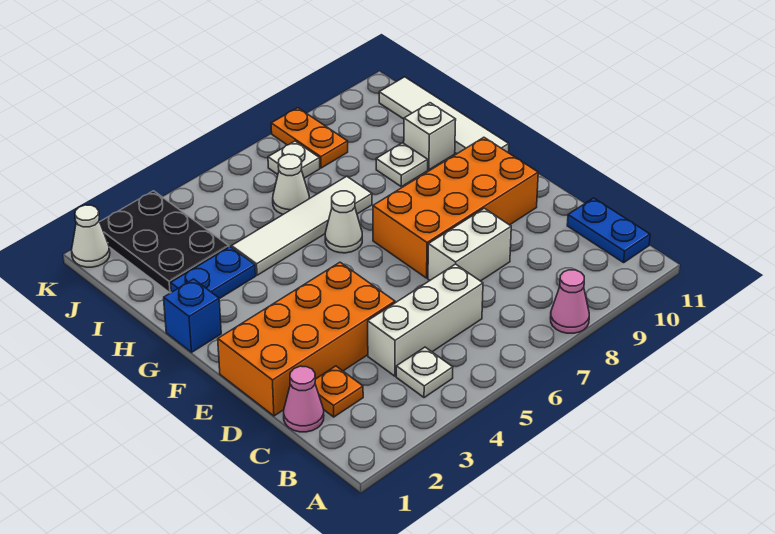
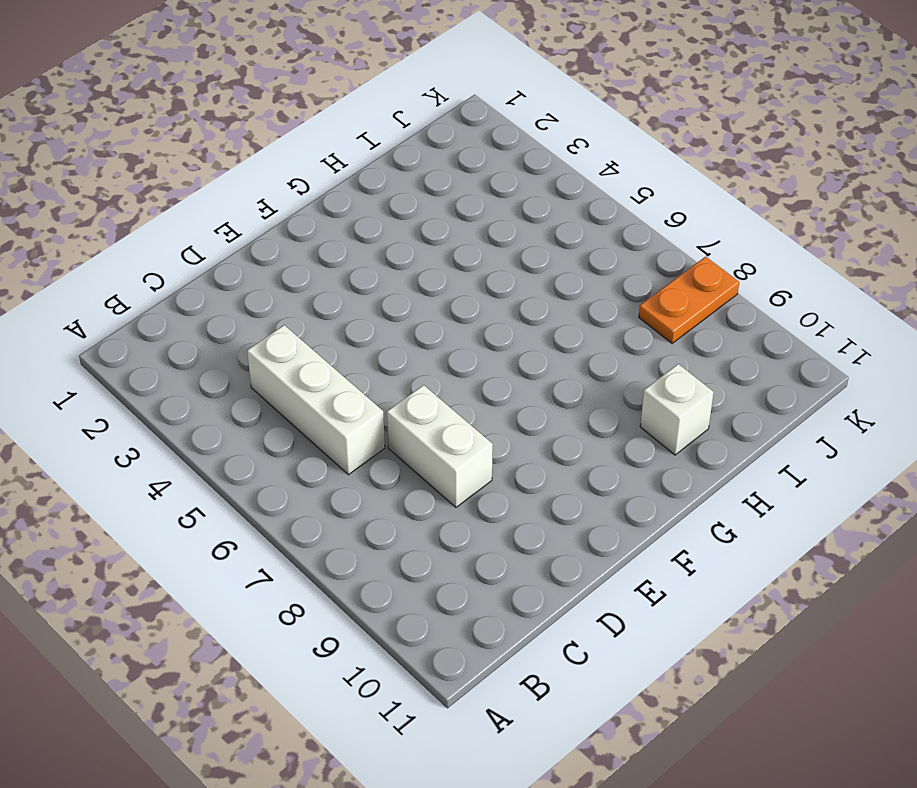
none -> pink cone A8 level 1
none -> white plate B4 level 1
none -> blue plate B11:C11 level 1

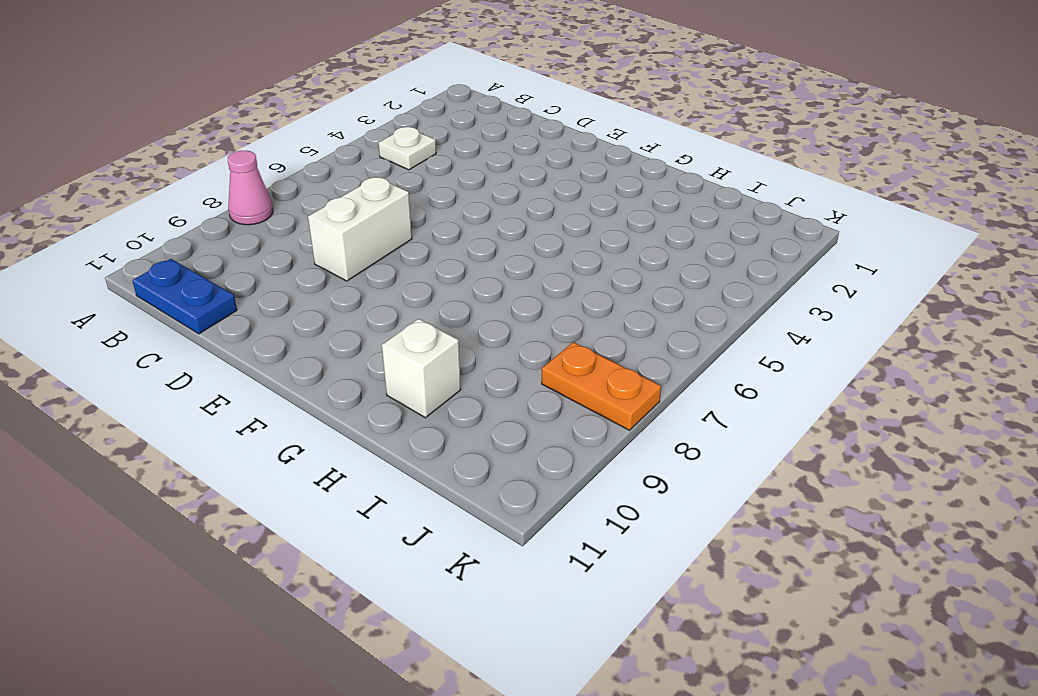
none -> pink cone C1 level 1
none -> orange plate C2 level 1
none -> white brick C4:C6 level 1

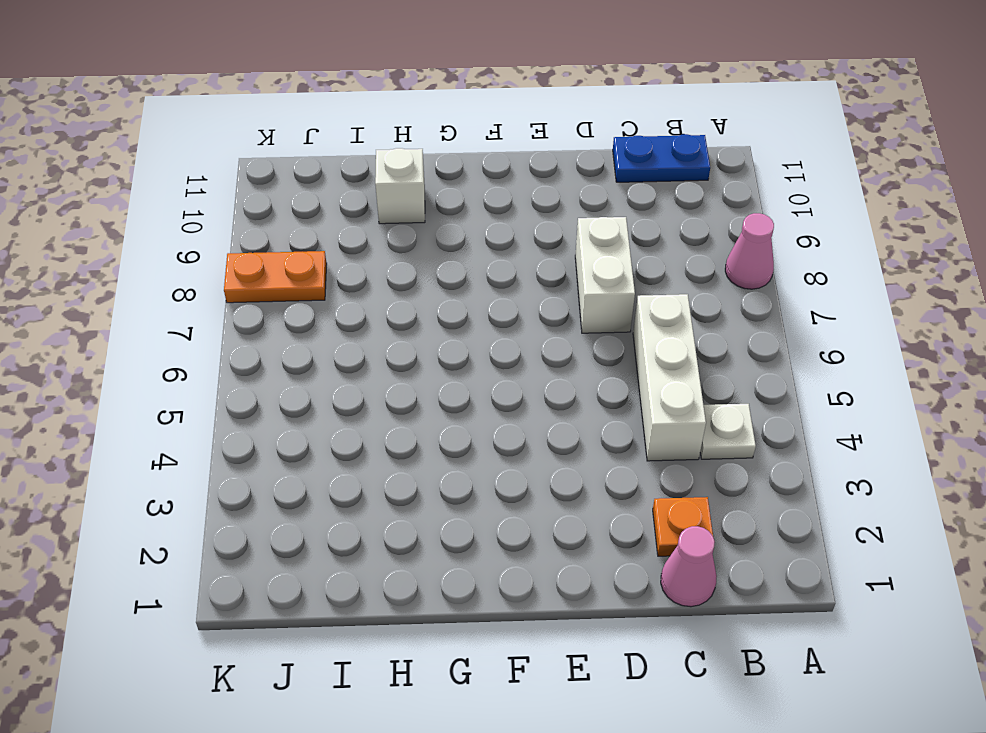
none -> orange brick D1:E4 level 1
none -> orange brick E7:F10 level 1
none -> blue brick G1 level 1

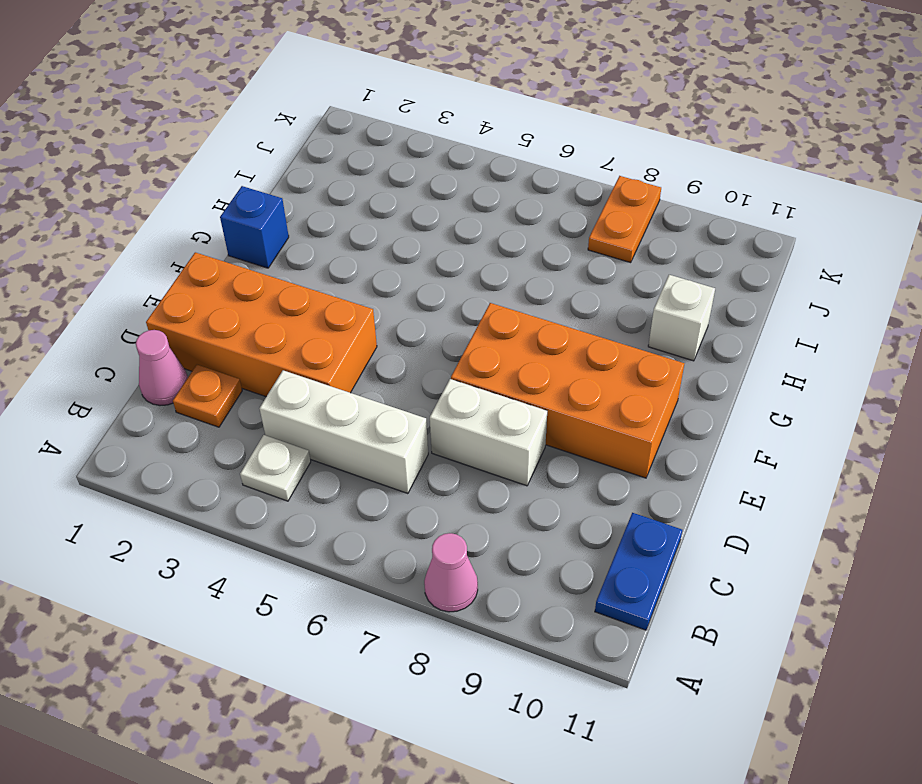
none -> white cone G6 level 1
none -> white tile G11:J11 level 1
none -> blue plate H2:H3 level 1

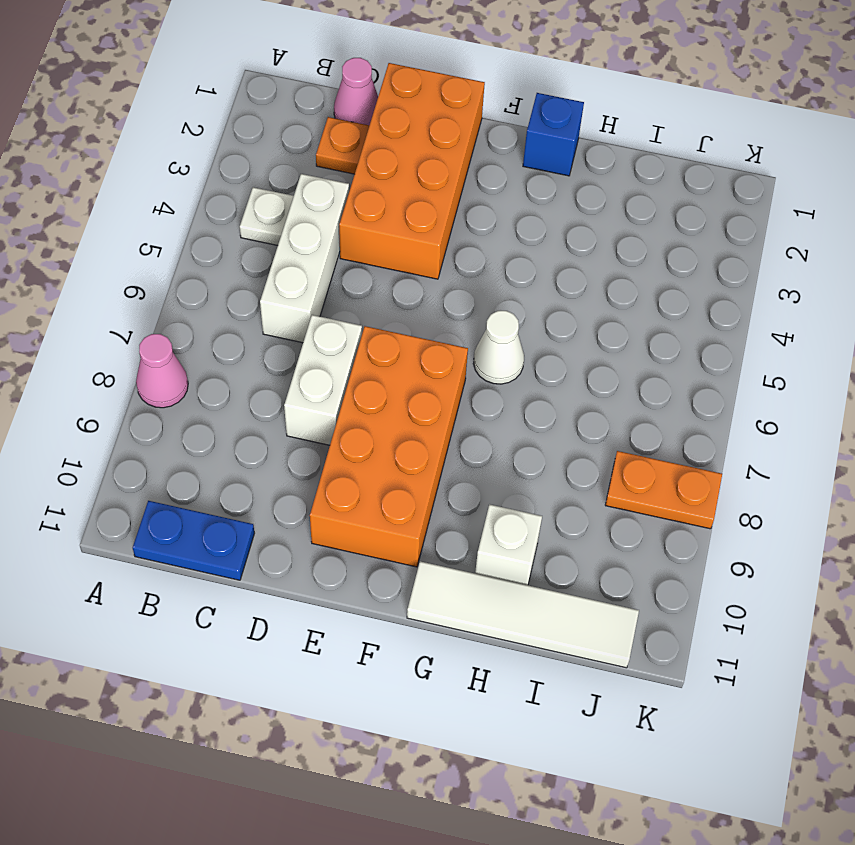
none -> blue plate H2:H3 level 1
none -> white tile H4:H7 level 1
none -> white plate H9 level 1

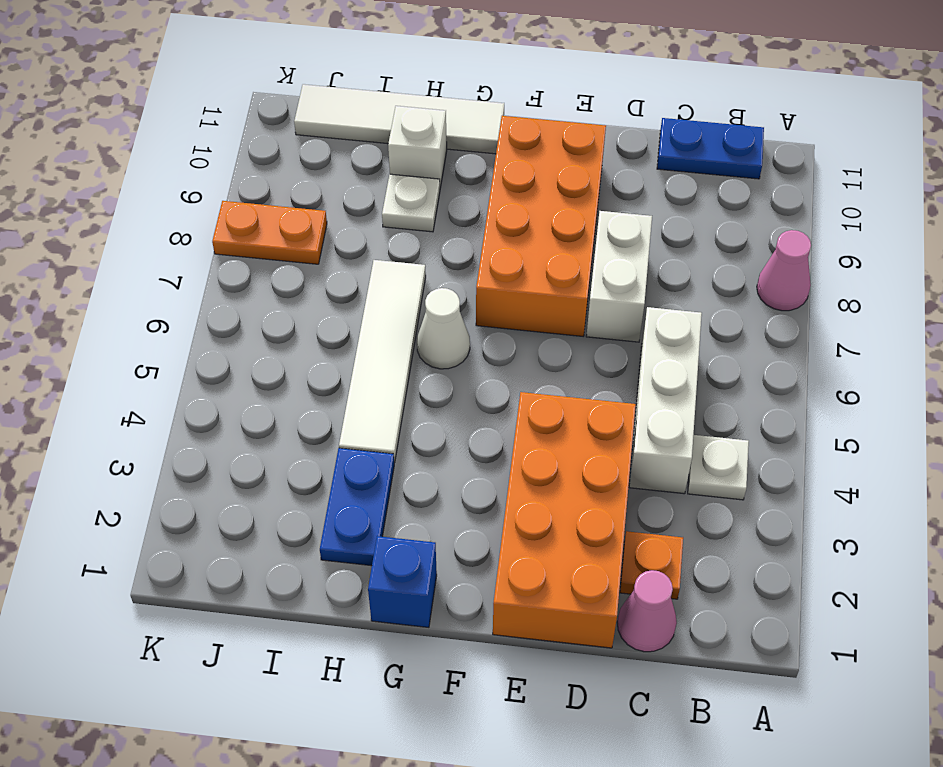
none -> black plate I2:K3 level 1
none -> white cone I6 level 1
none -> white plate J7 level 1

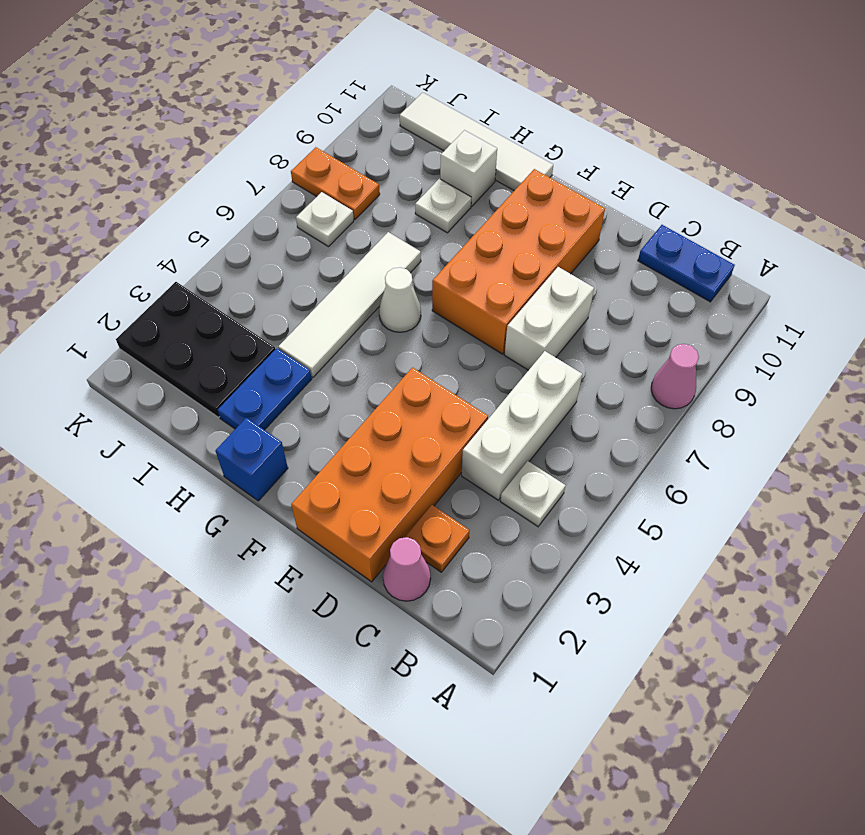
none -> white cone I6 level 1
none -> white cone K1 level 1

